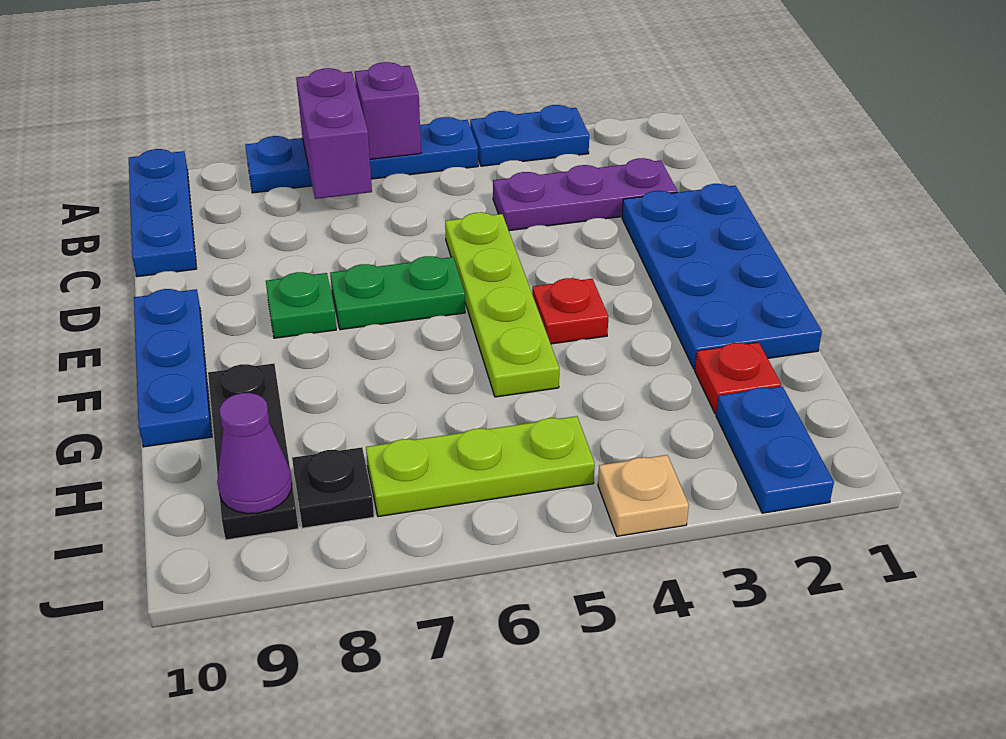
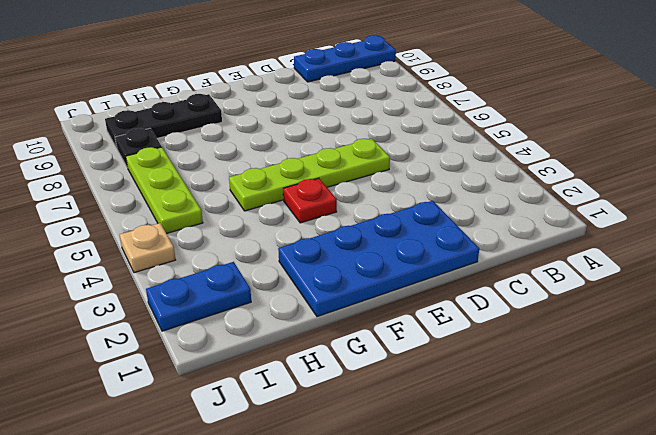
none -> blue plate A3:A4 level 1
none -> blue plate A5:A8 level 1
none -> purple plate C2:C4 level 1

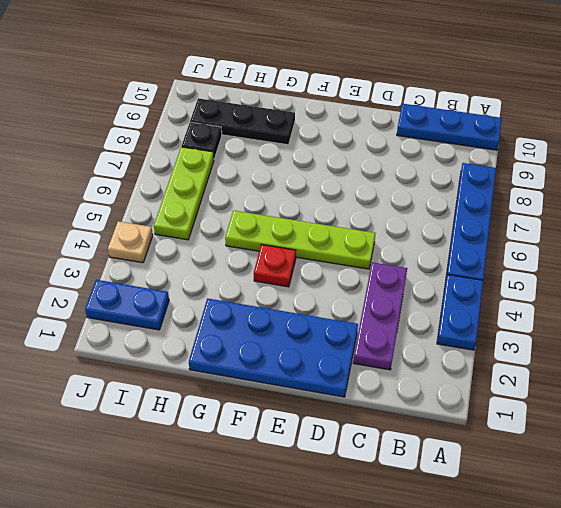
none -> green plate E6:E7 level 1
none -> green plate E8 level 1
none -> blue plate E10:G10 level 1

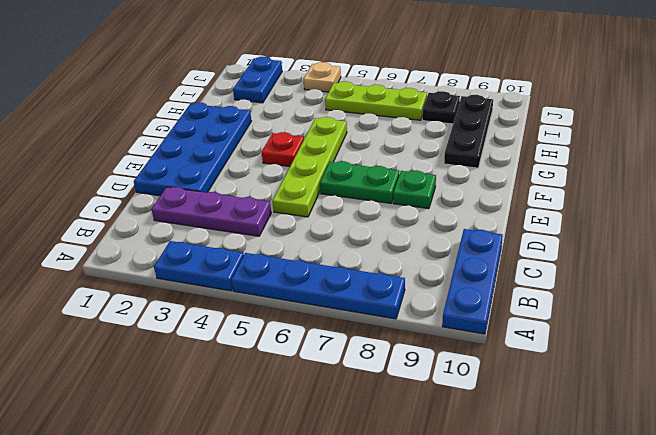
none -> blue plate E10:G10 level 1
none -> red plate H2 level 1
none -> purple brick A6 level 2

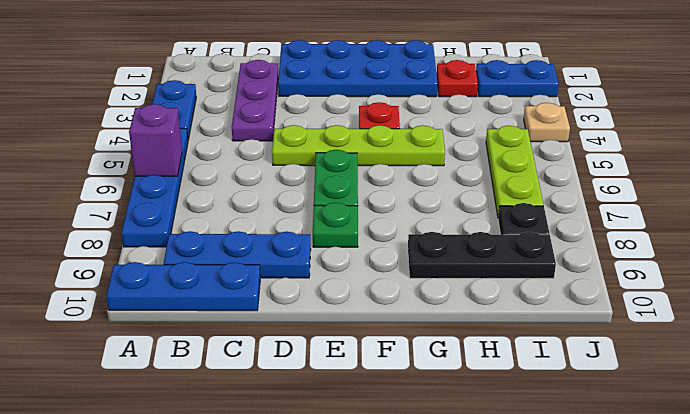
blue plate B9:D9 level 1 -> blue plate E10:G10 level 1
none -> purple brick A7:B7 level 2
none -> purple cone I9 level 2

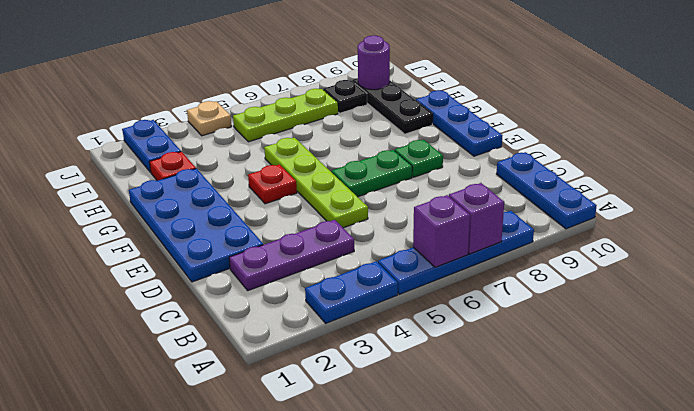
purple brick A7 level 2 -> purple brick A7:B7 level 2
purple round brick I9 level 2 -> purple cone I9 level 2

